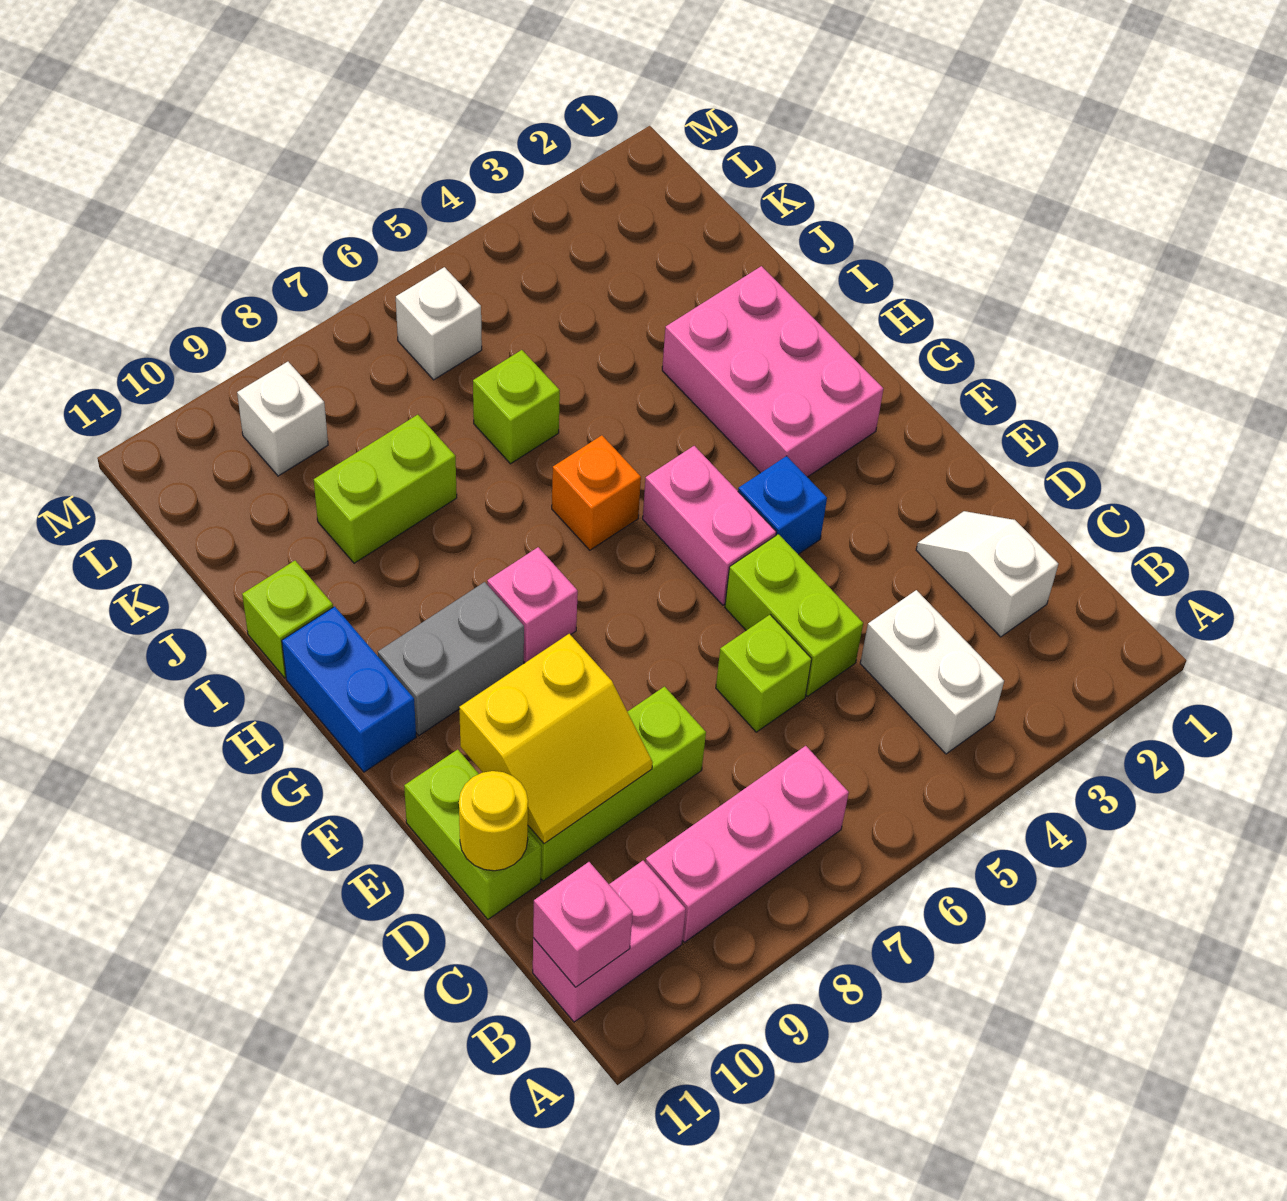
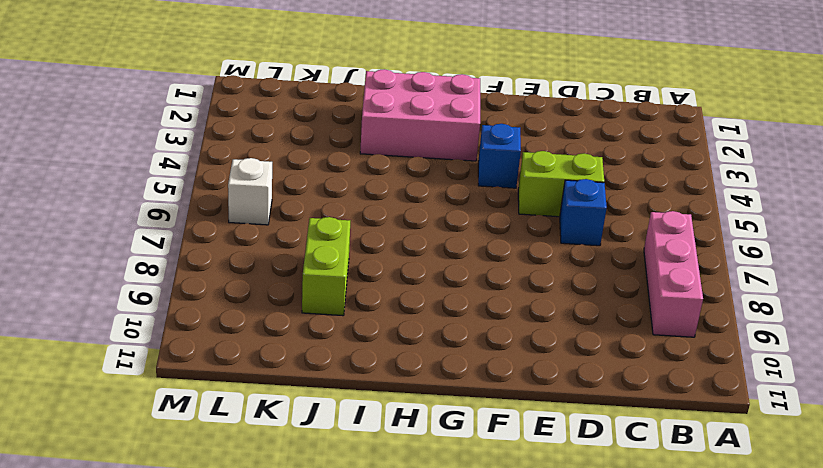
blue brick D6 level 1 -> lime brick D6 level 1
none -> white brick B4:C4 level 1
none -> pink brick B10:B11 level 1
none -> white slope C2:D2 level 1 top C

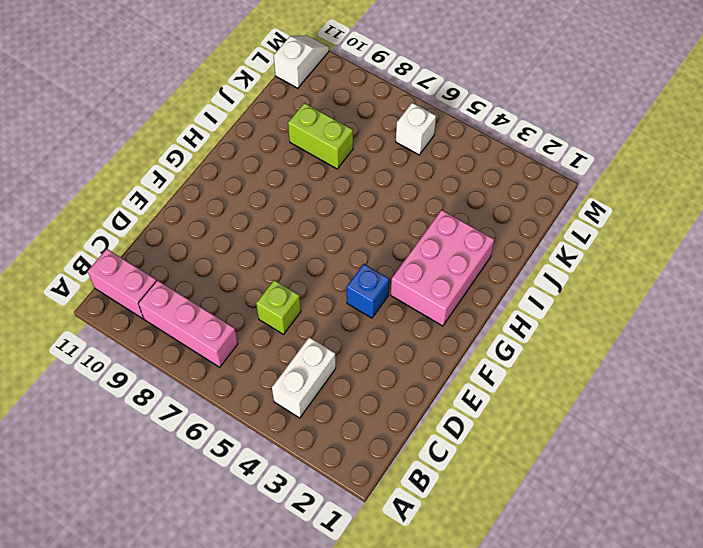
white slope L11:M11 level 1 top L -> white slope C2:D2 level 1 top C
none -> lime brick D5:E5 level 1
none -> lime brick D8:D10 level 1
none -> lime brick D11:E11 level 1

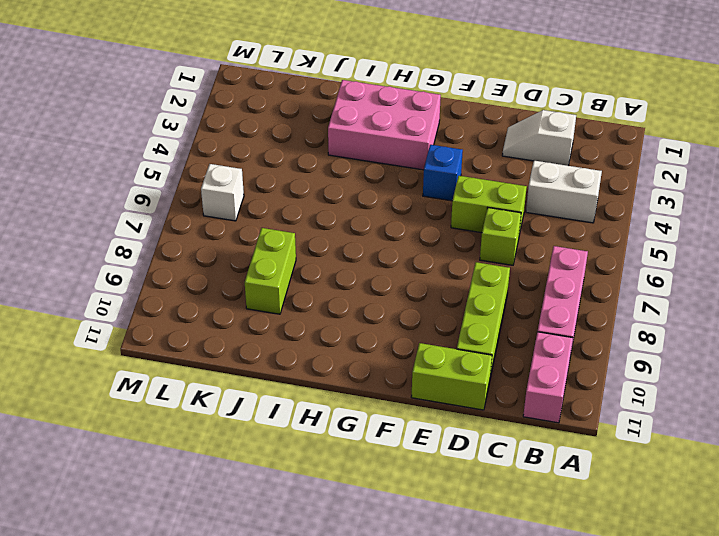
none -> pink brick F5:G5 level 1
none -> pink brick G8 level 1
none -> grey brick G9:G10 level 1

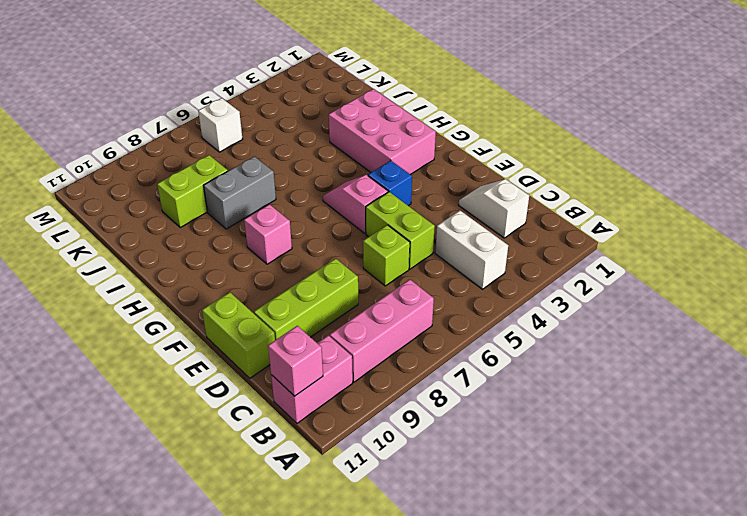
pink slope F5:G5 level 1 top F -> pink brick F5:G5 level 1
grey brick I7:I8 level 1 -> grey brick G9:G10 level 1
none -> blue brick G11:H11 level 1
none -> orange brick H6 level 1
none -> lime brick I11 level 1

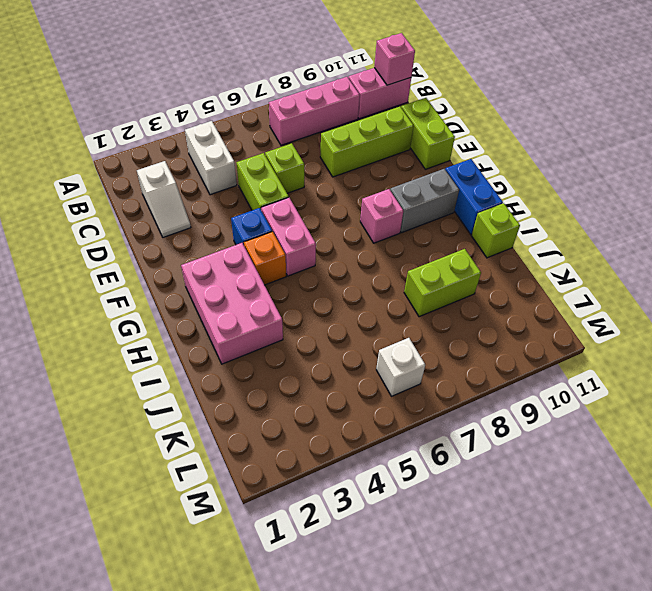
orange brick G4 level 1 -> orange brick H6 level 1
none -> lime brick J6 level 1
none -> white brick L9 level 1
none -> yellow slope D9:E10 level 2 top E

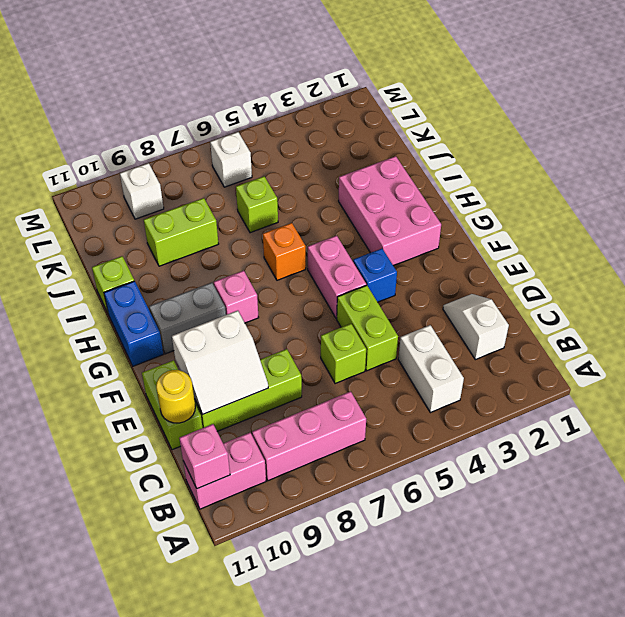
white slope D9:E10 level 2 top E -> yellow slope D9:E10 level 2 top E

